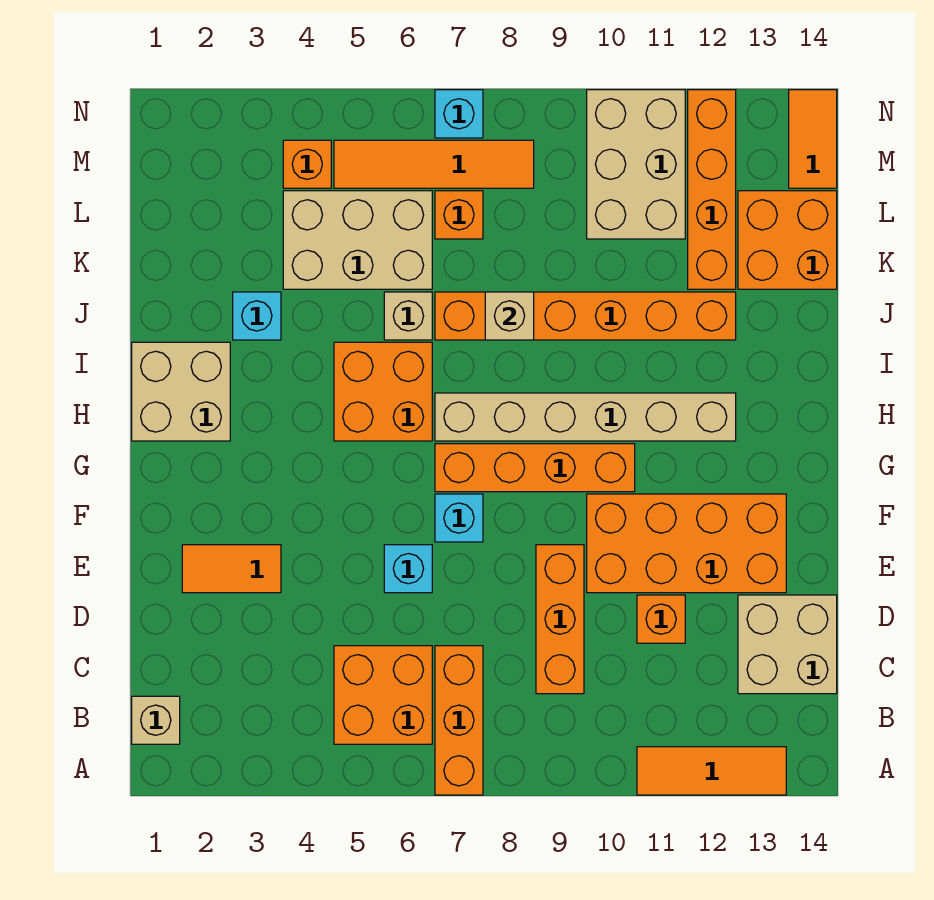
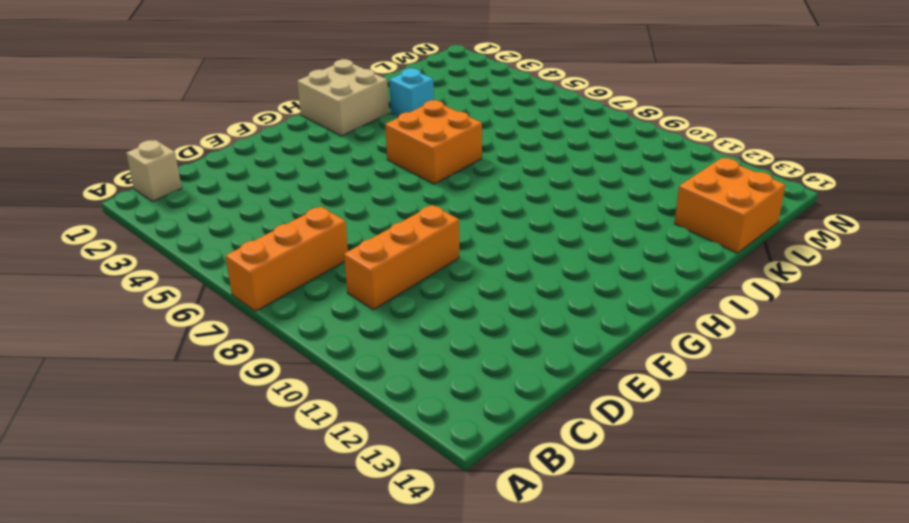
none -> orange tile A11:A13 level 1
none -> orange brick B5:C6 level 1
none -> tan brick C13:D14 level 1

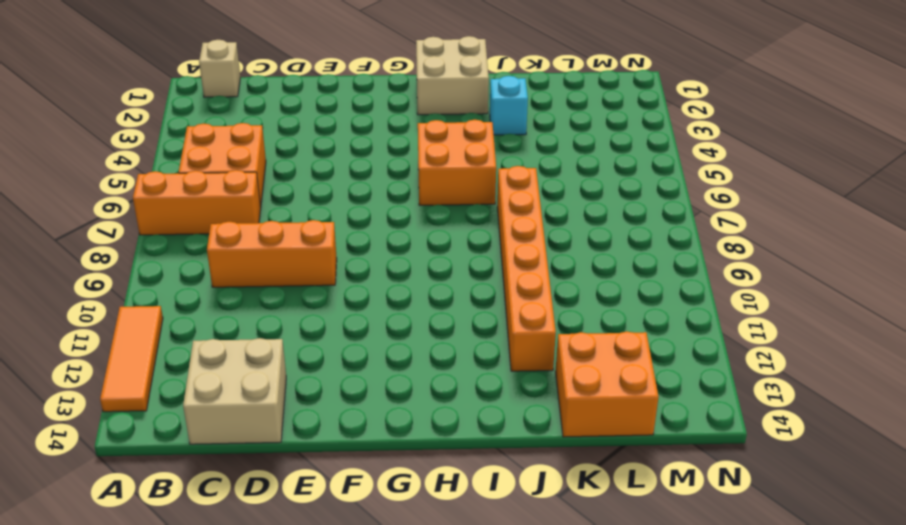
none -> orange brick D11 level 1
none -> orange tile E2:E3 level 1
none -> cyan brick E6 level 1

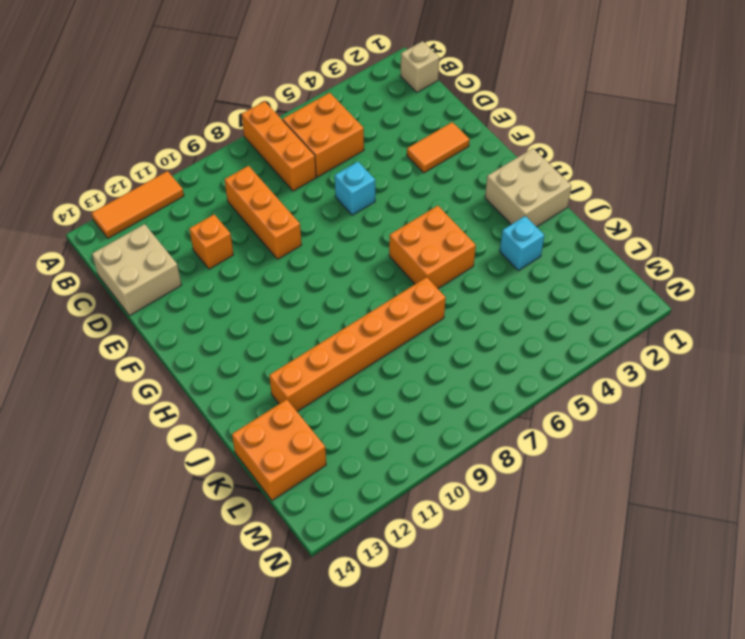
none -> orange brick E10:F13 level 1
none -> cyan brick F7 level 1
none -> orange brick G7:G10 level 1

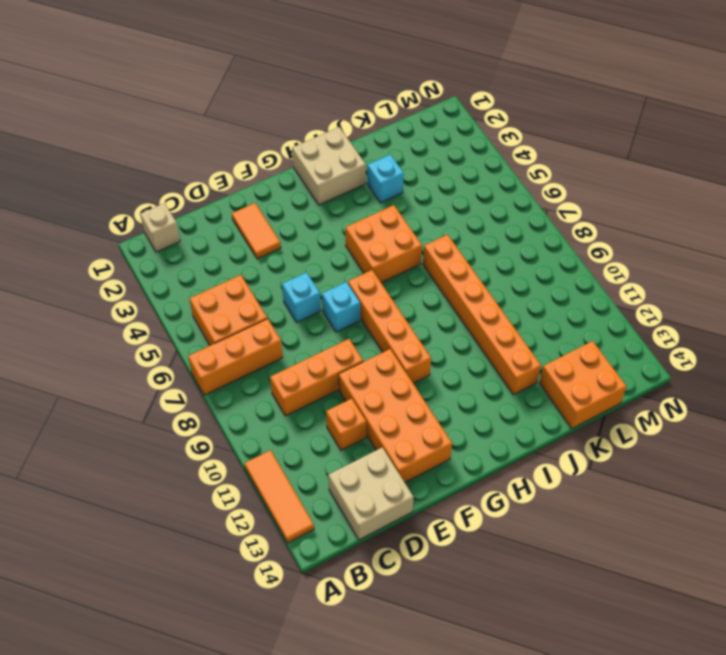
none -> tan brick H7:H12 level 1
none -> tan brick J6 level 1
none -> tan brick K4:L6 level 1

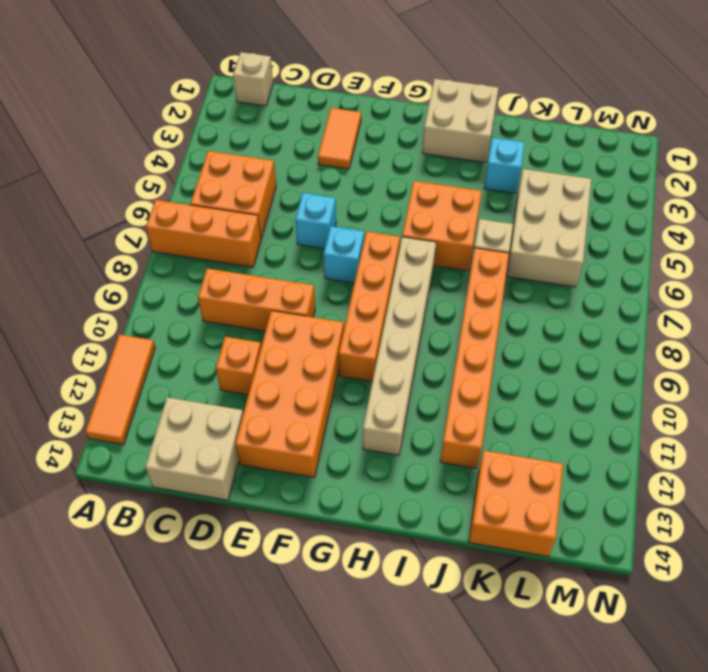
none -> orange brick K12:N12 level 1
none -> orange brick L7 level 1
none -> tan brick L10:N11 level 1

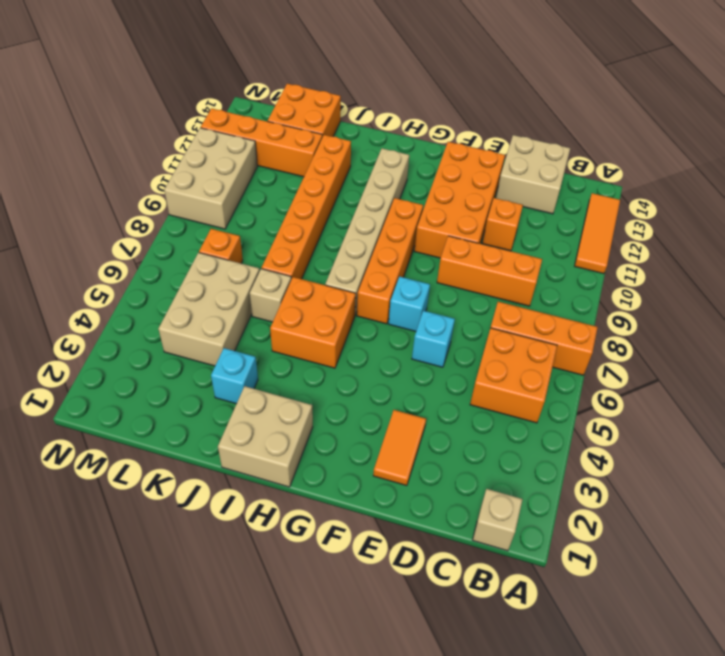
tan brick M9:N11 level 1 -> tan brick L10:N11 level 1
none -> orange brick M4 level 1
none -> orange tile M5:M8 level 1
none -> orange tile M14:N14 level 1

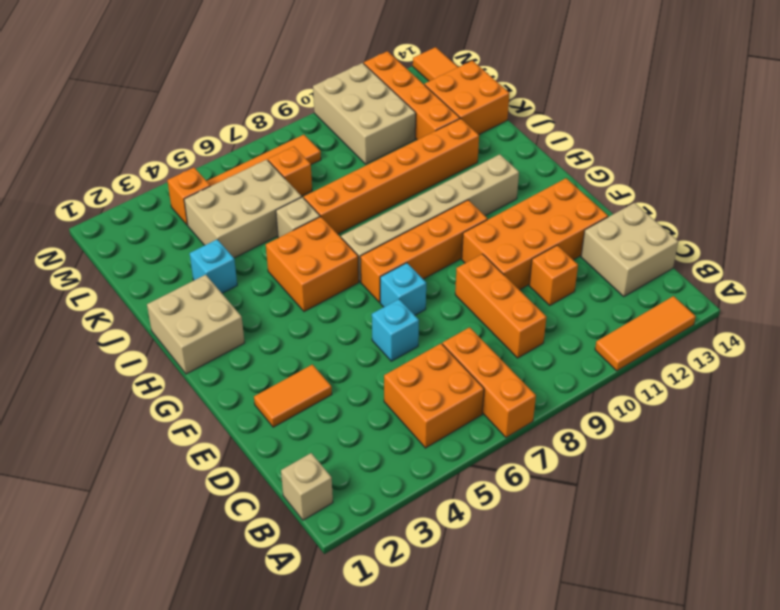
none -> cyan brick N7 level 1
none -> tan brick J8 level 2

